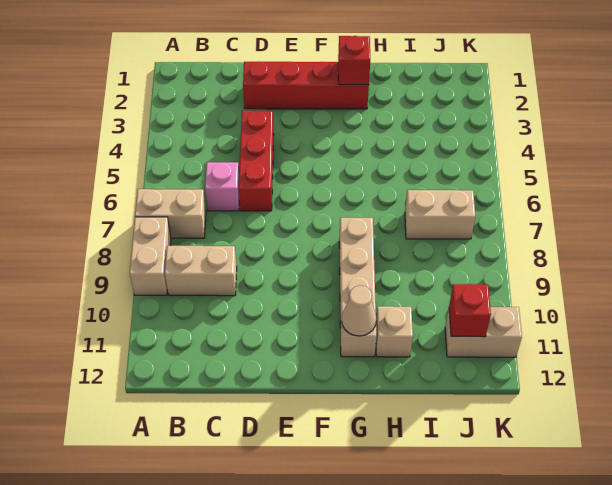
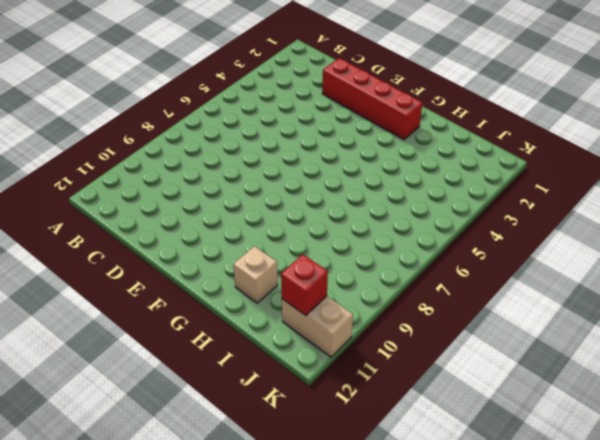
none -> tan brick A7:B7 level 1
none -> tan brick A8:A9 level 1
none -> tan brick B9:C9 level 1

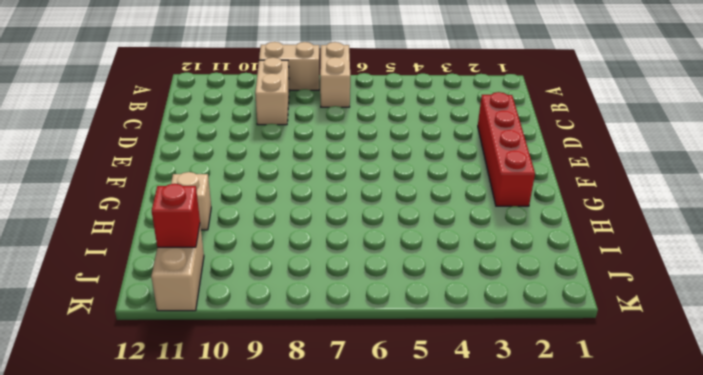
none -> pink brick C6 level 1
none -> red brick D4:D6 level 1
none -> tan brick G8:G11 level 1

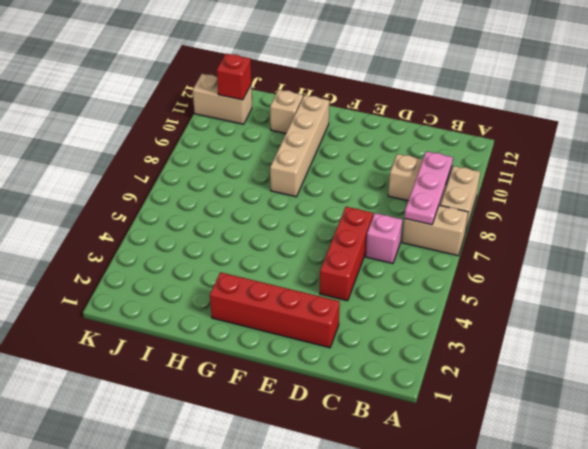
pink plate B7:B9 level 2 -> none
none -> tan brick I7:J7 level 1
none -> red brick G2 level 2
none -> tan cone G11 level 2

